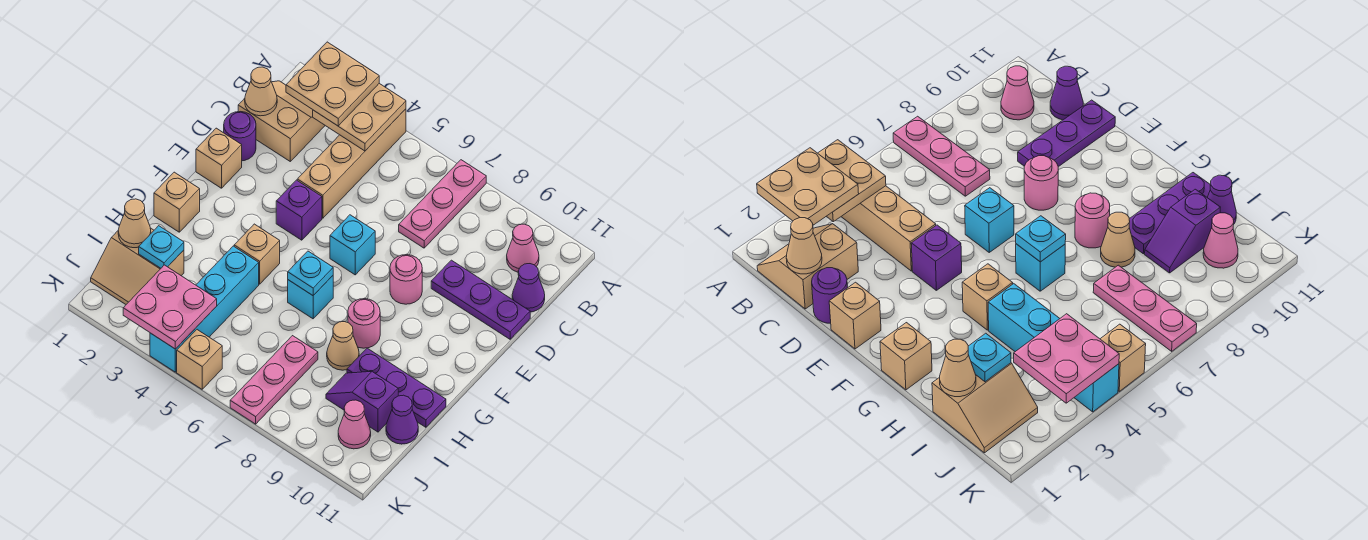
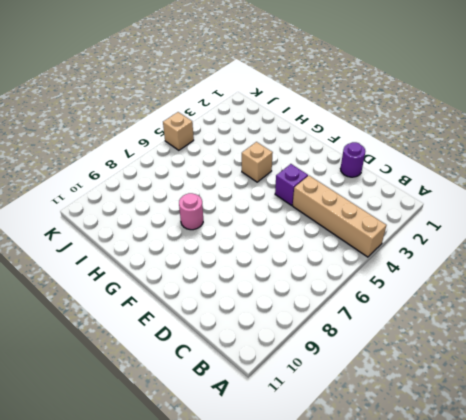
none -> pink plate A7:C7 level 1
none -> tan slope B1:C2 level 1 top C
none -> pink cone B10 level 1
none -> purple cone C11 level 1

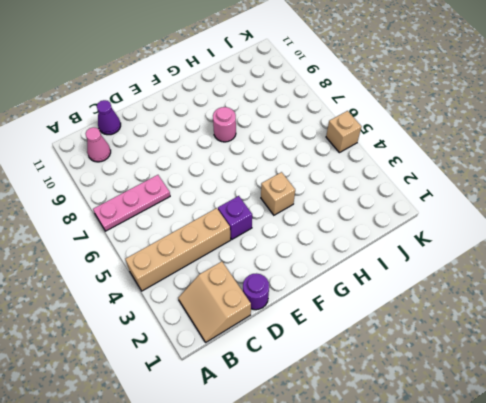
none -> purple plate D9:D11 level 1
none -> tan brick E1 level 1
none -> cyan brick E6 level 1
none -> pink round brick E8 level 1

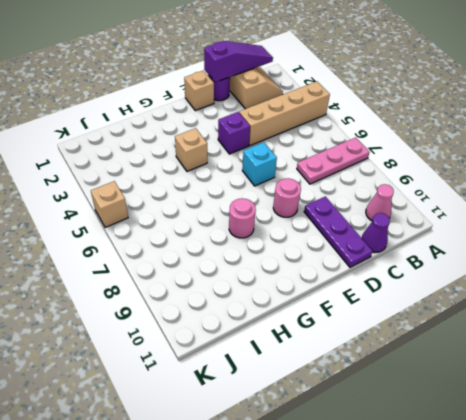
purple slope B1:D1 level 2 top D -> tan cone C1 level 2
none -> tan brick G1 level 1
none -> cyan brick G6 level 1
none -> cyan brick H4:K4 level 1
none -> tan cone H8 level 1

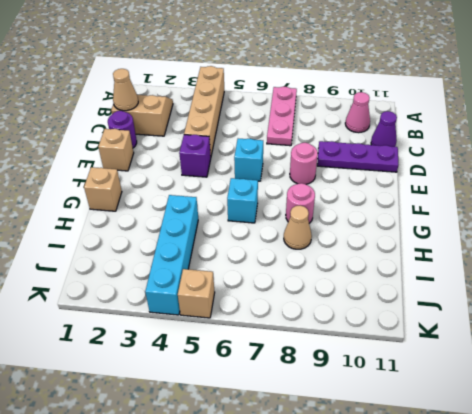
none -> tan brick G4 level 1
none -> purple plate H9:H11 level 1
none -> tan slope I1:J2 level 1 top I
none -> pink plate I7:K7 level 1

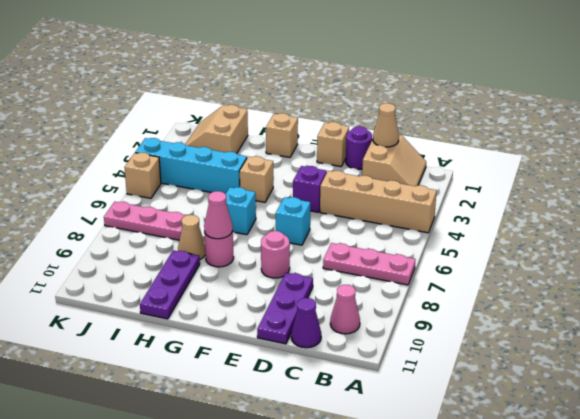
pink cone G8 level 2 -> pink cone J10 level 1
none -> purple slope I9:I10 level 1 top 10
none -> purple cone I11 level 1
none -> tan plate A3:B4 level 2
none -> cyan plate G6 level 2

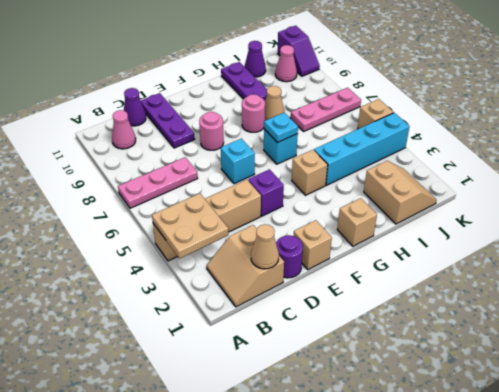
purple slope K10:K11 level 1 top 11 -> purple slope I9:I10 level 1 top 10
none -> tan cone I1 level 2
none -> cyan plate I2 level 2
none -> pink plate J3:K4 level 2
none -> tan plate A2:B3 level 3

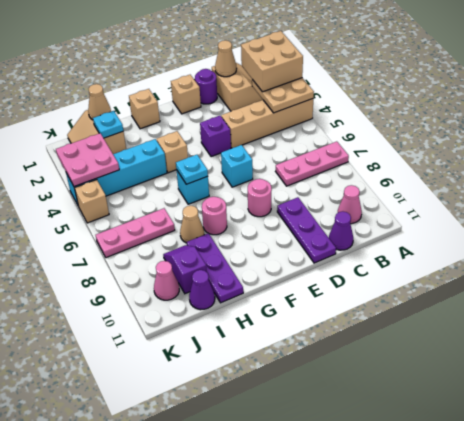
tan brick A2:B3 level 3 -> tan plate A2:B3 level 3

